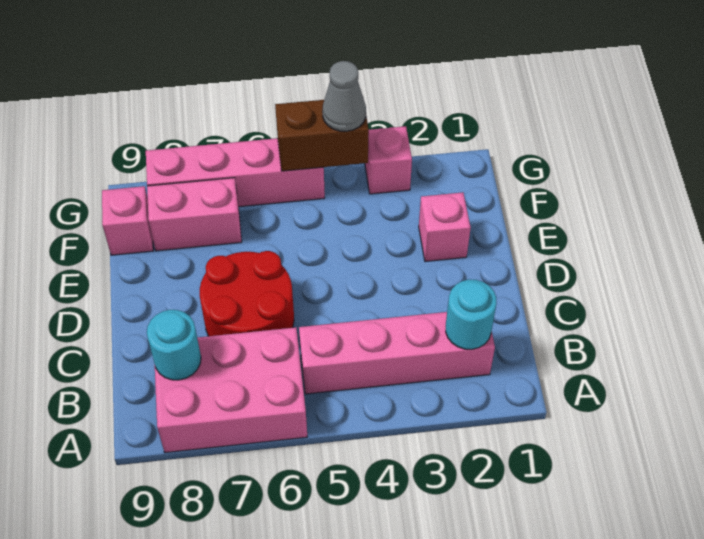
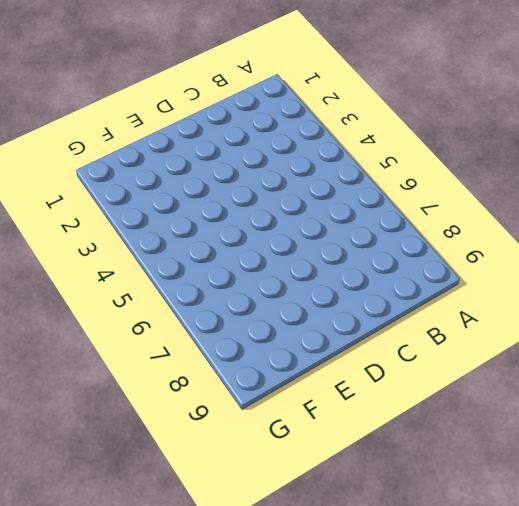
none -> pink brick A6:B8 level 1
none -> pink brick B2:B5 level 1
none -> red round brick C6:D7 level 1

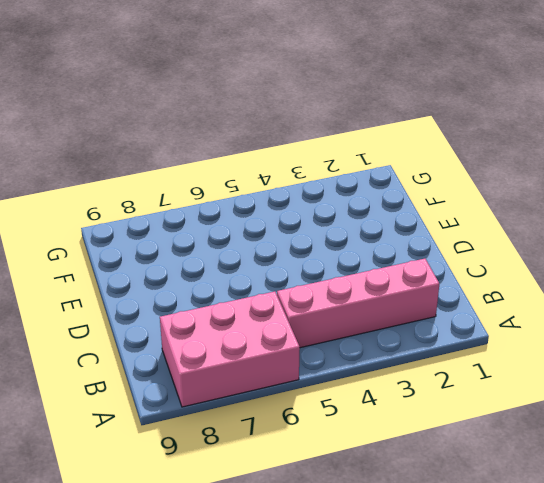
none -> red round brick C6:D7 level 1
none -> pink brick E2 level 1
none -> pink brick F7:F8 level 1

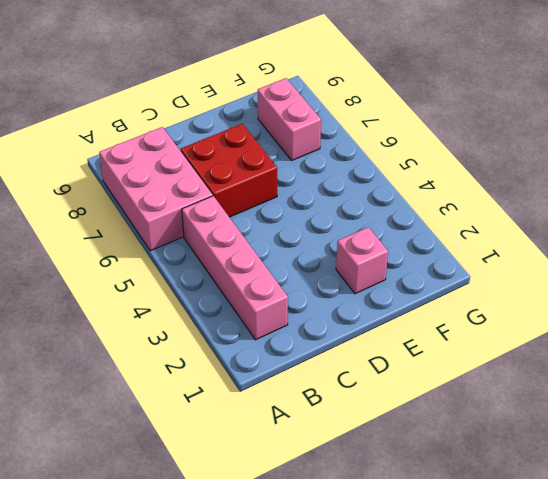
red brick C6:D7 level 1 -> red round brick C6:D7 level 1
none -> pink brick F9 level 1
none -> pink brick G3 level 1
none -> pink brick G5:G8 level 1

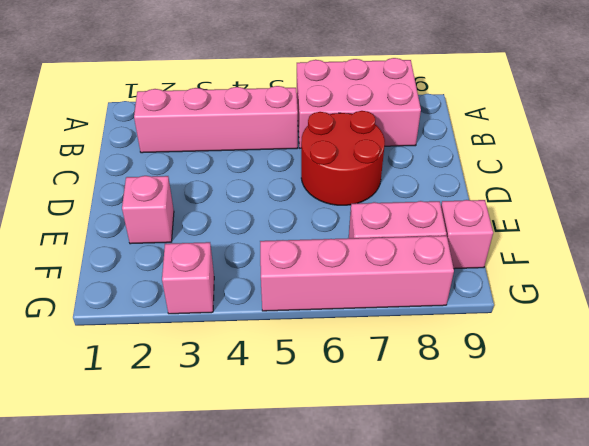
none -> cyan round brick B2 level 2
none -> cyan round brick B8 level 2
none -> brown brick G4:G5 level 2

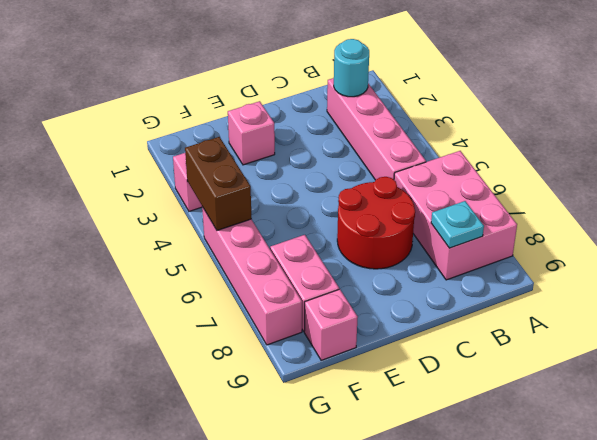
cyan plate B8 level 2 -> cyan round brick B8 level 2
none -> grey cone G4 level 3

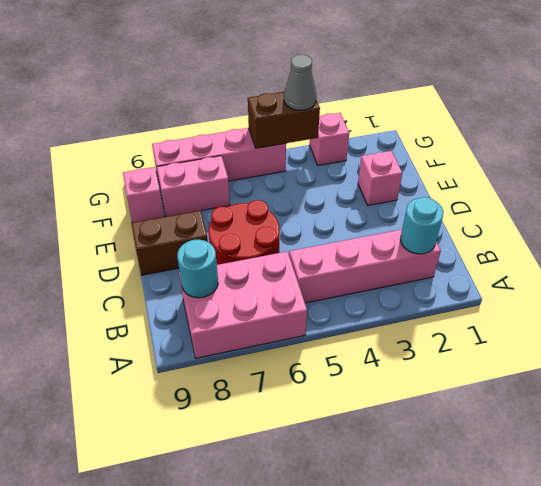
brown brick D8:D9 level 1 -> none

